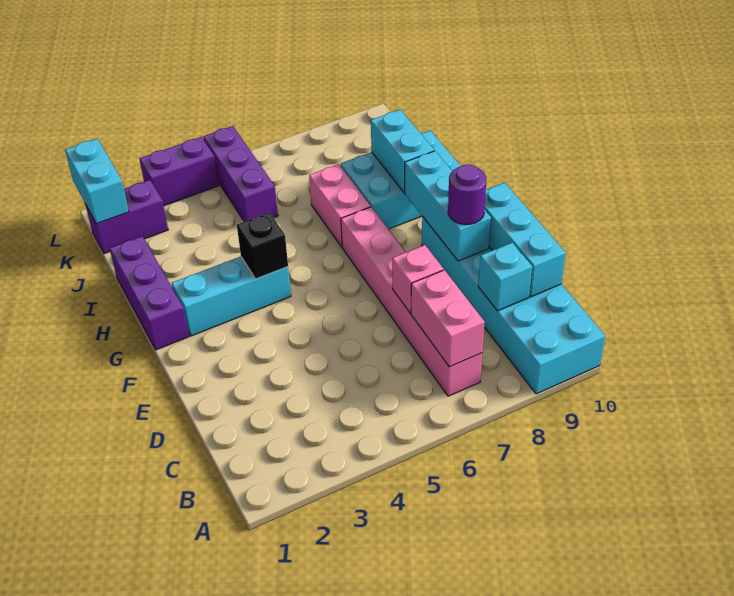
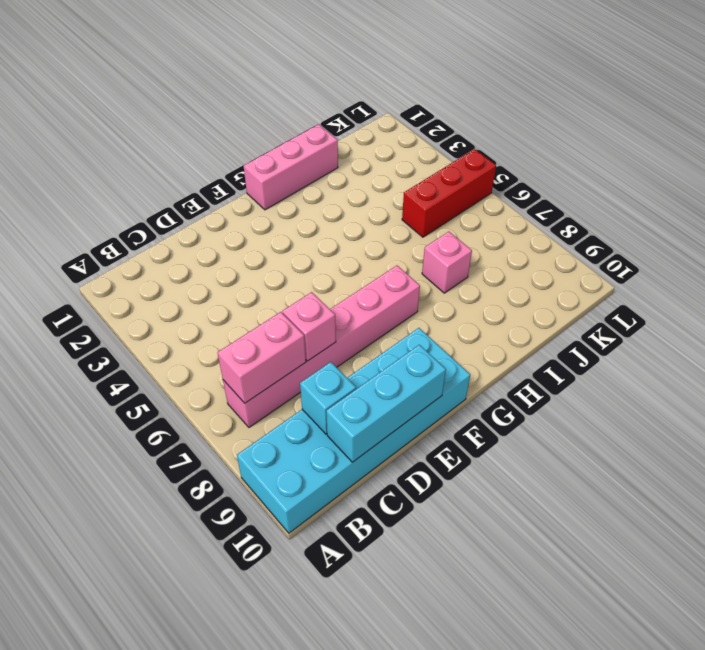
pink brick G1:I1 level 1 -> purple brick G1:I1 level 1
pink brick I7 level 1 -> pink brick H7:I7 level 1
red brick J5:L5 level 1 -> purple brick J5:L5 level 1
none -> cyan brick G2:G4 level 1
none -> cyan brick H8:I10 level 1
none -> purple brick K1:K2 level 1

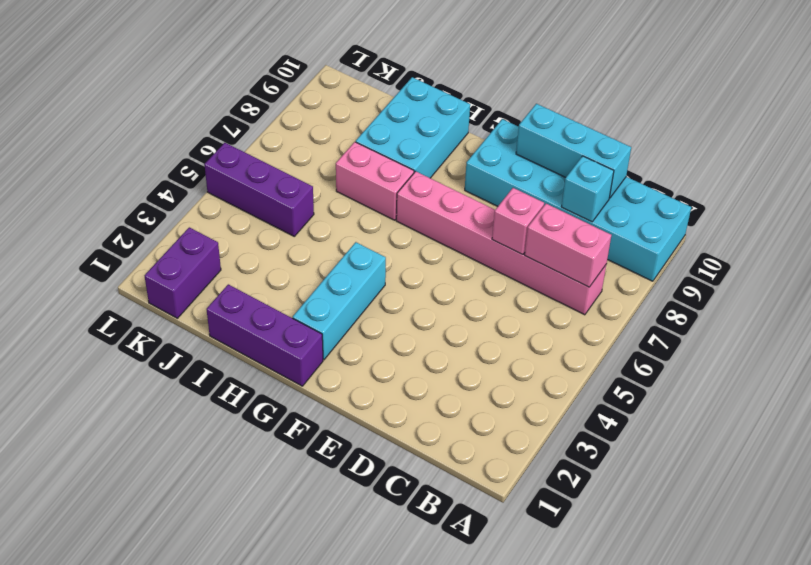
none -> purple brick L3:L4 level 1
none -> cyan brick E9:G9 level 2
none -> black brick G4 level 2

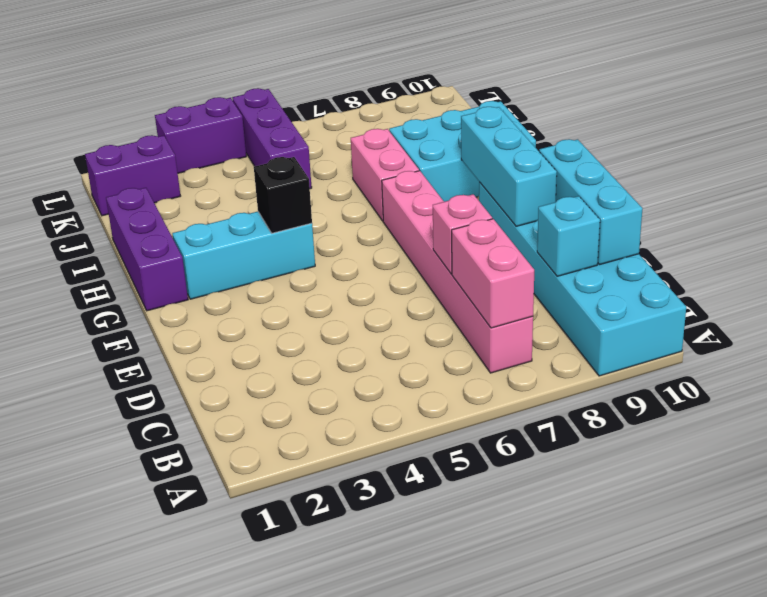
none -> cyan brick H9:I9 level 2
none -> cyan brick K1:L1 level 2
none -> purple round brick E9 level 3

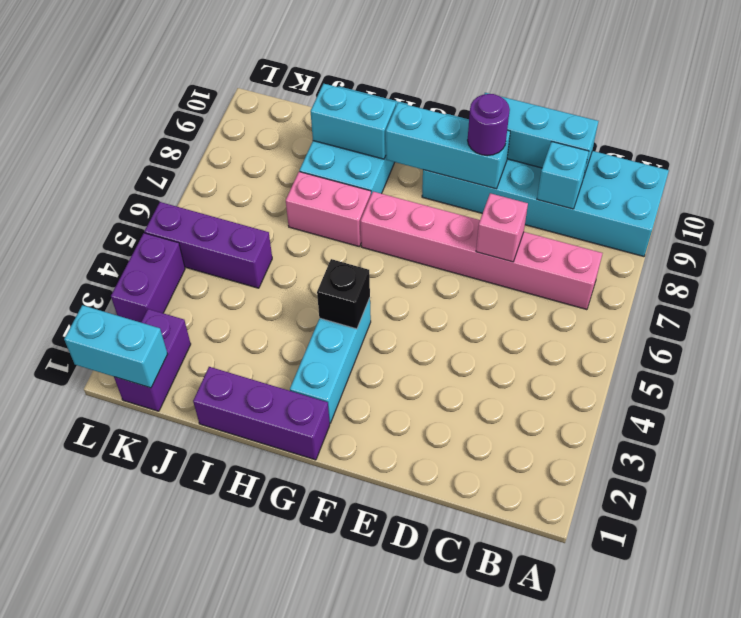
none -> pink brick B7:C7 level 2

